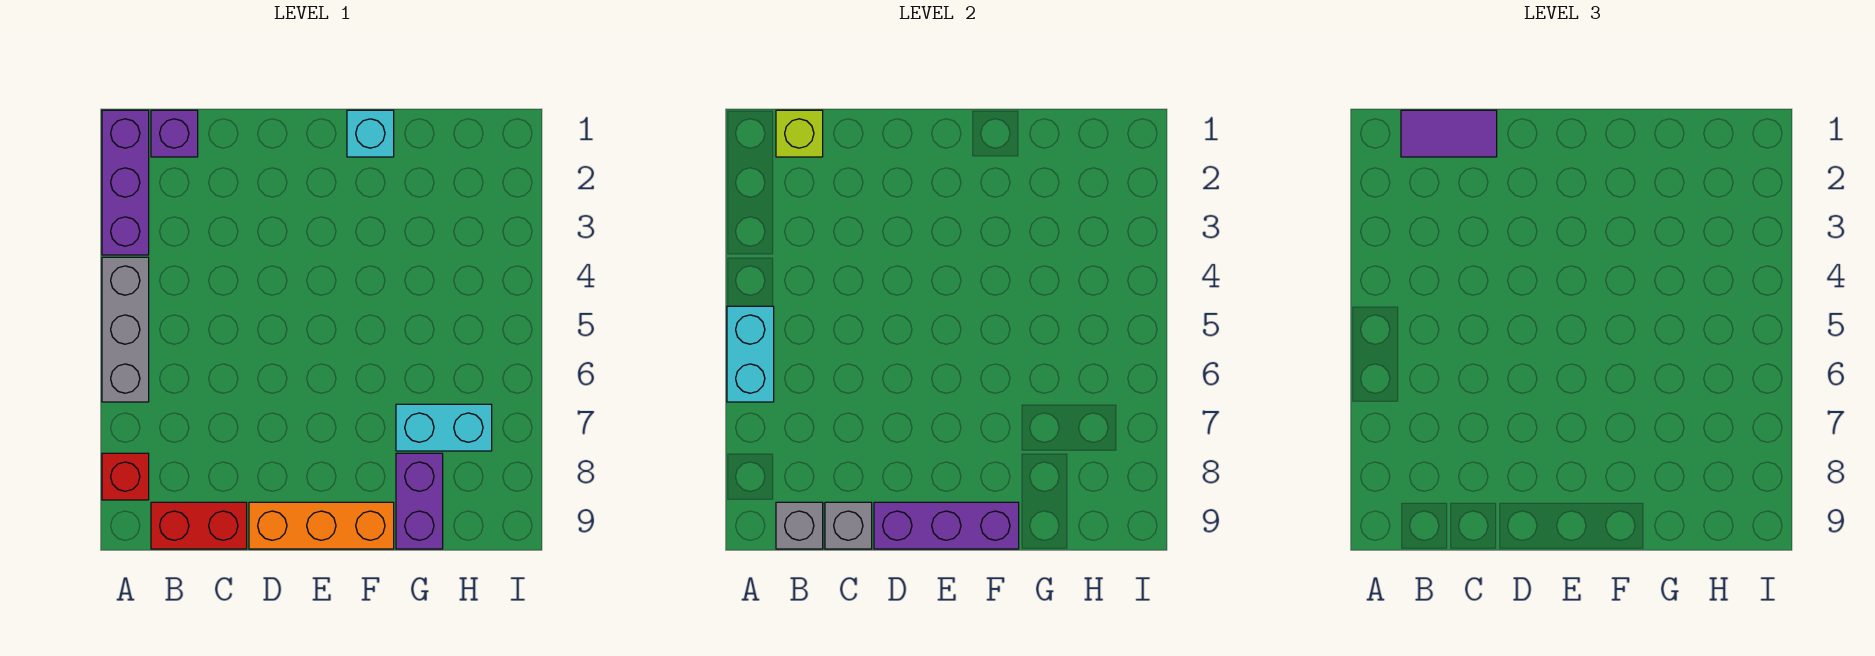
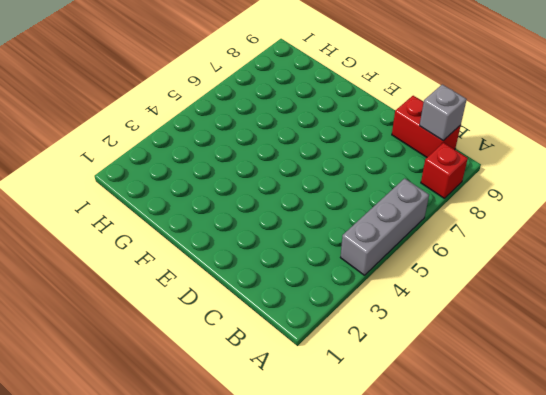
none -> purple brick A1:A3 level 1
none -> purple brick B1 level 1
none -> orange brick D9:F9 level 1

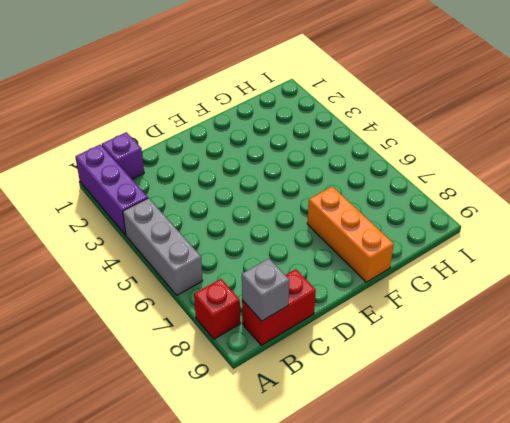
orange brick F7:F9 level 1 -> orange brick D9:F9 level 1
none -> cyan brick F1 level 1
none -> cyan brick G7:H7 level 1
none -> purple brick G8:G9 level 1

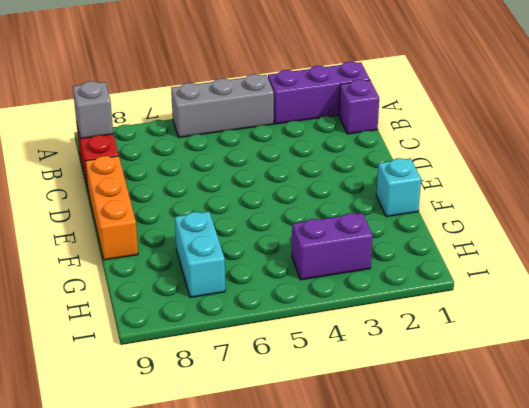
purple brick H3:H4 level 1 -> purple brick G8:G9 level 1
none -> red brick A8 level 1
none -> cyan brick A5:A6 level 2
none -> lime brick B1 level 2

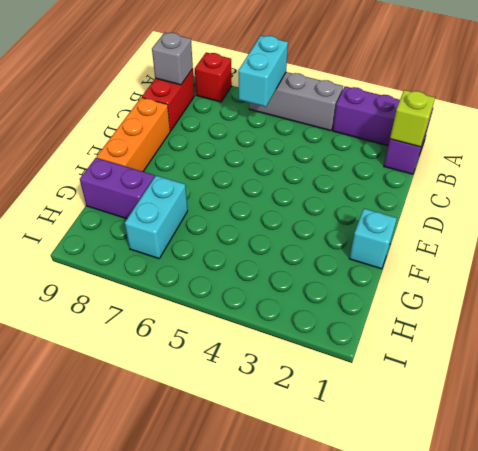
cyan brick A6:B6 level 2 -> cyan brick A5:A6 level 2
none -> grey brick C9 level 2
none -> purple brick D9:F9 level 2
none -> purple tile B1:C1 level 3

